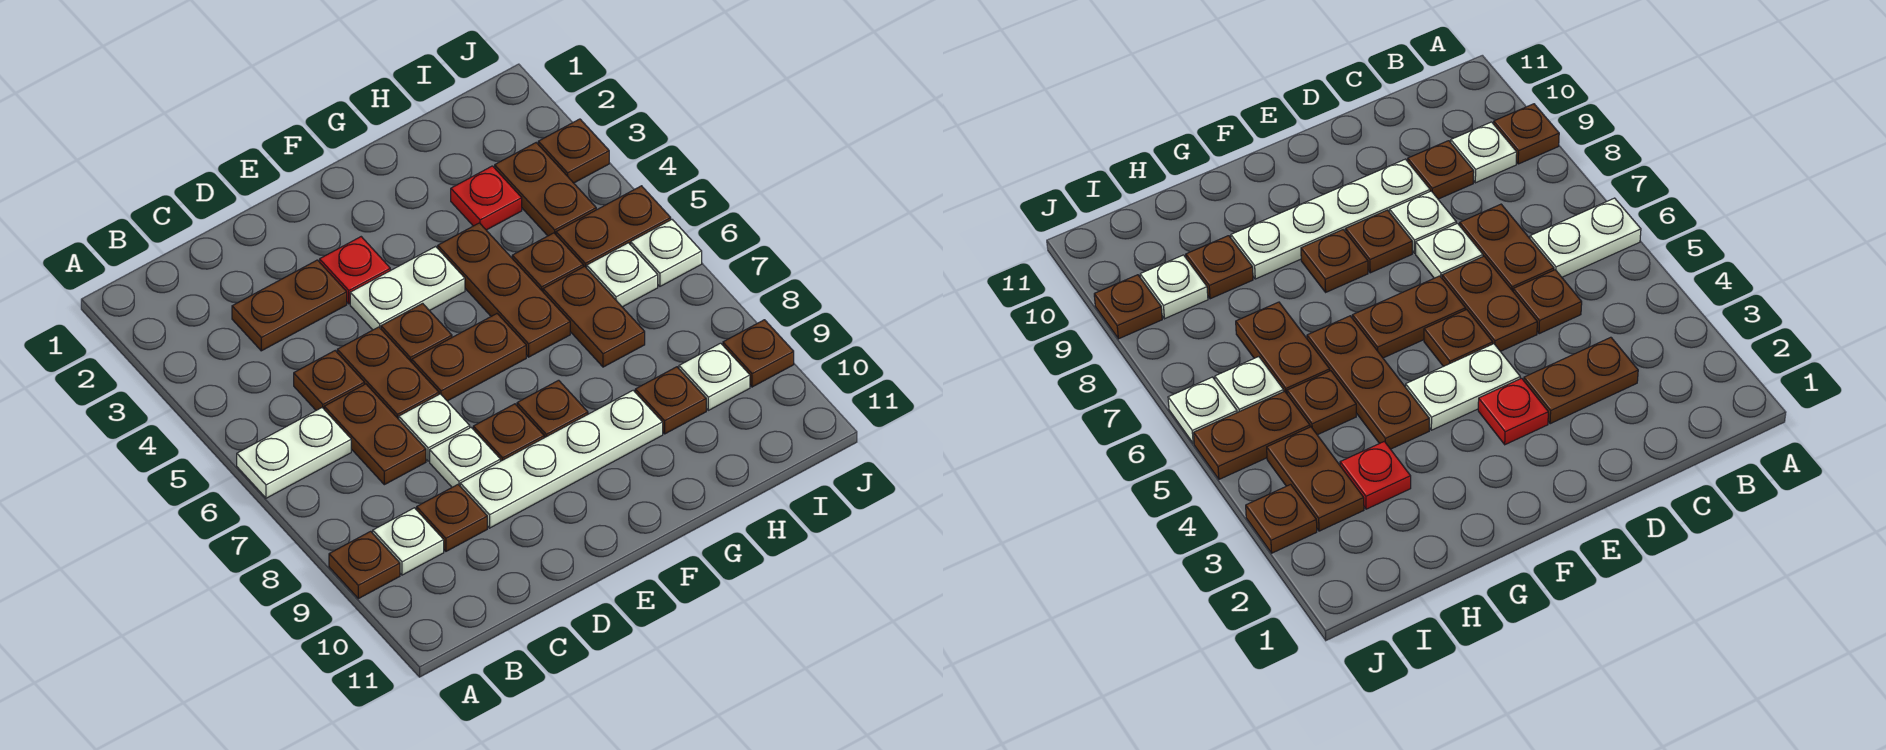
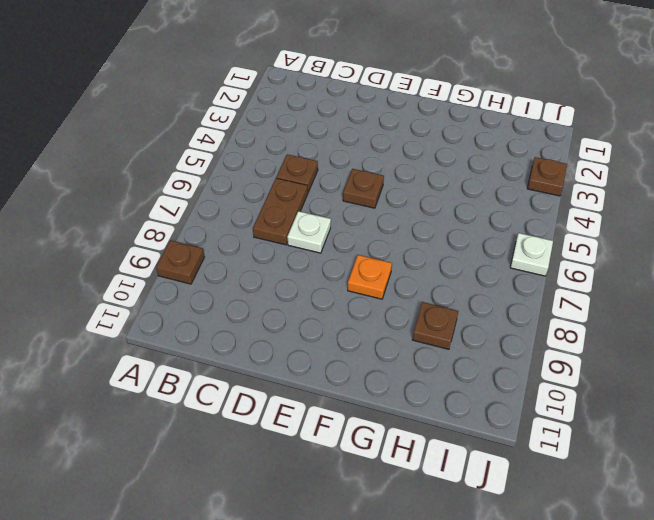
orange plate F8 level 1 -> brown plate F8 level 1
none -> white plate A6:B6 level 1
none -> white plate B9 level 1
none -> brown plate C3:D3 level 1

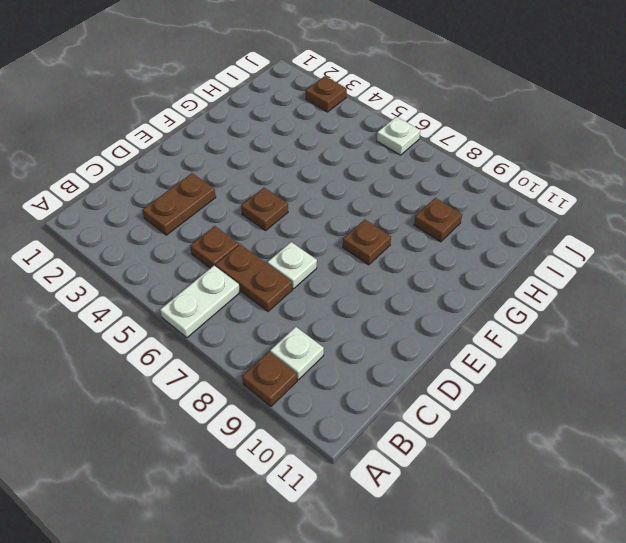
none -> brown plate C9 level 1
none -> brown plate D5:D6 level 1
none -> white plate D8 level 1

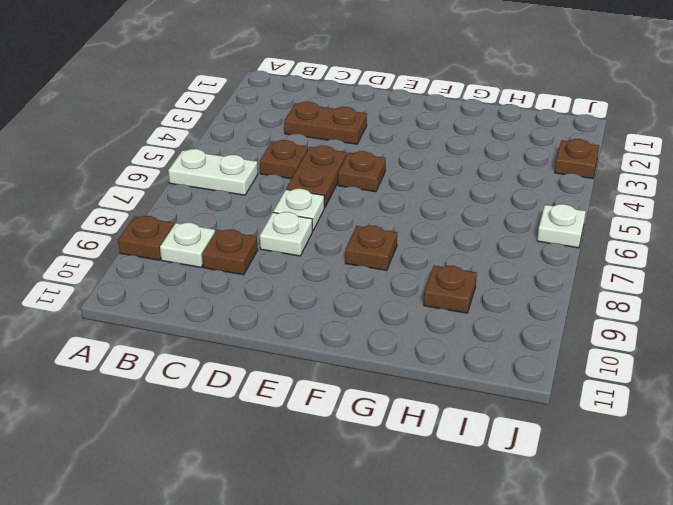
none -> brown plate C6:C7 level 1
none -> white plate D9:G9 level 1
none -> red plate E3 level 1

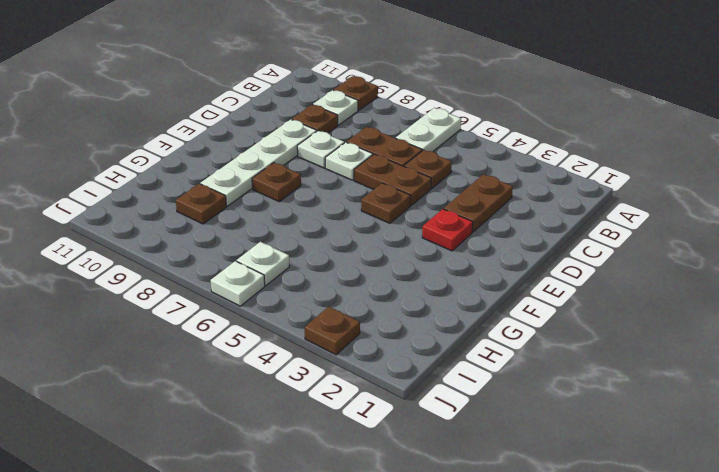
none -> white plate E4:F4 level 1
none -> brown plate E6:F6 level 1
none -> brown plate E8 level 1

